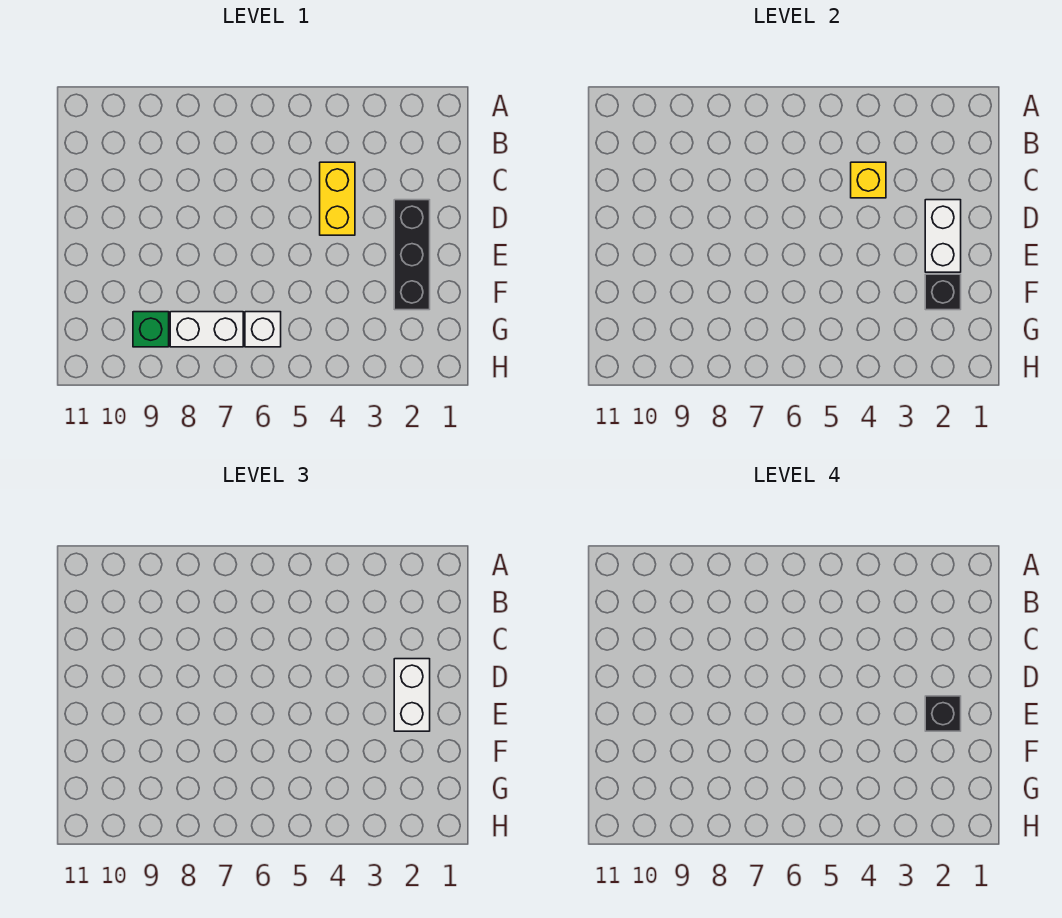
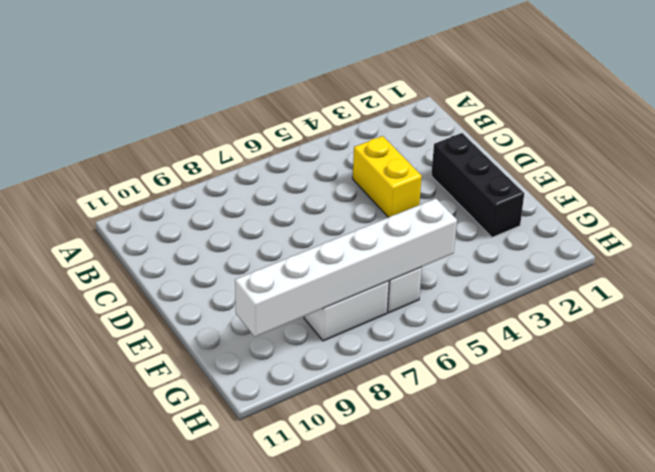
white brick G5:G10 level 2 -> none
none -> green brick G9 level 1
none -> yellow brick C4 level 2

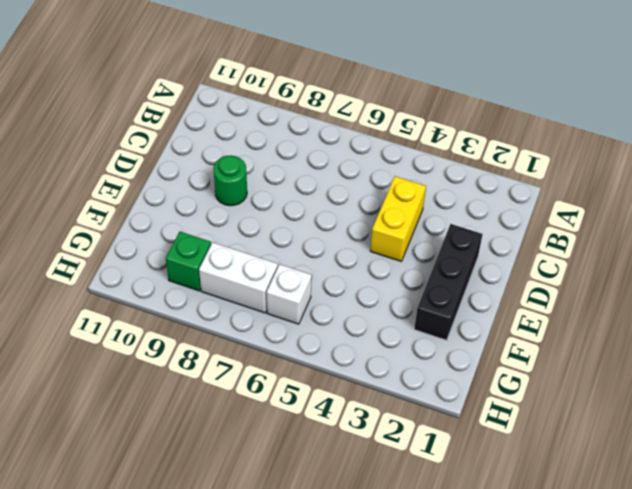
green round brick D9 level 1 -> none
none -> yellow brick C4 level 2
none -> white brick D2:E2 level 2

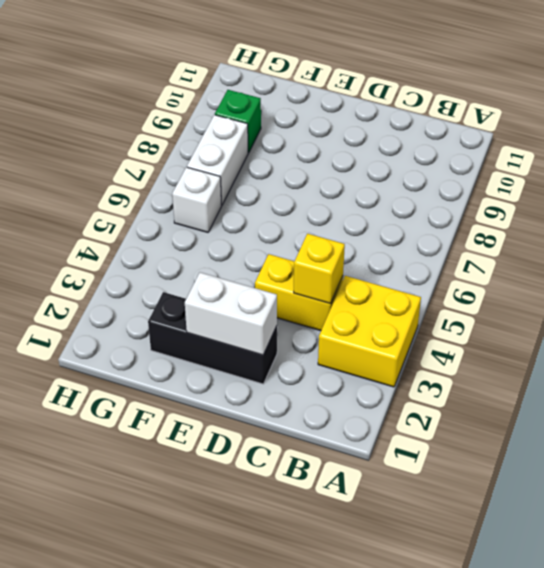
yellow brick A3:B4 level 1 -> none
none -> black brick F2 level 2
none -> white brick D2:E2 level 3

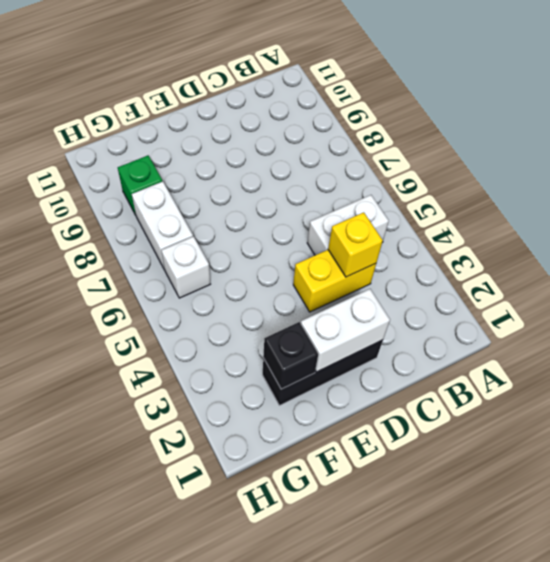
white brick B5:C5 level 1 -> white brick D2:E2 level 3
none -> black brick E2 level 4

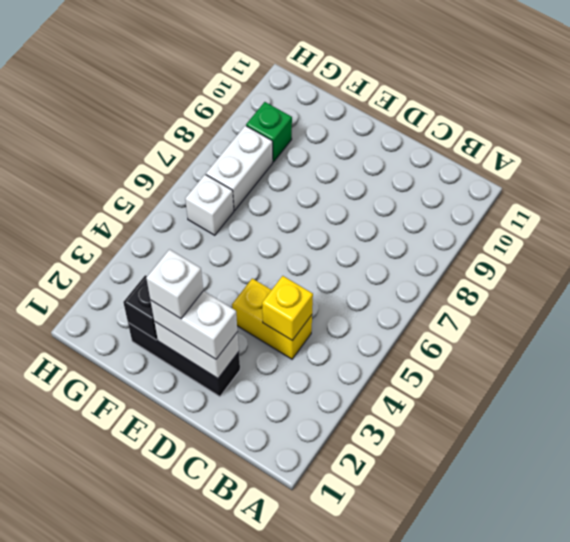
white brick E2 level 4 -> black brick E2 level 4

